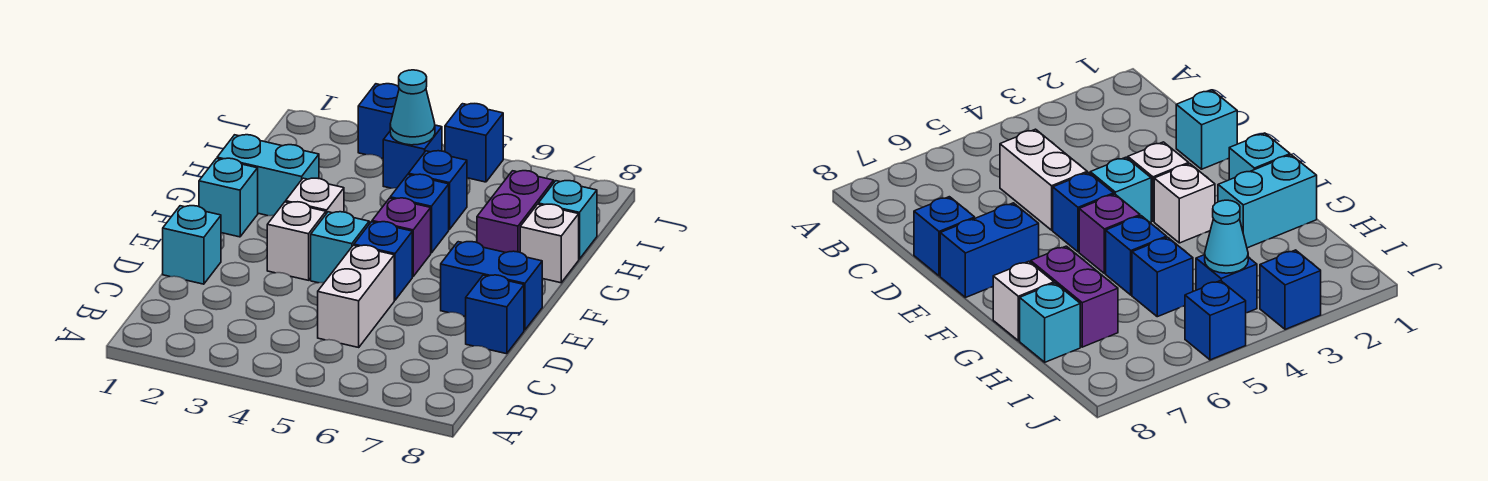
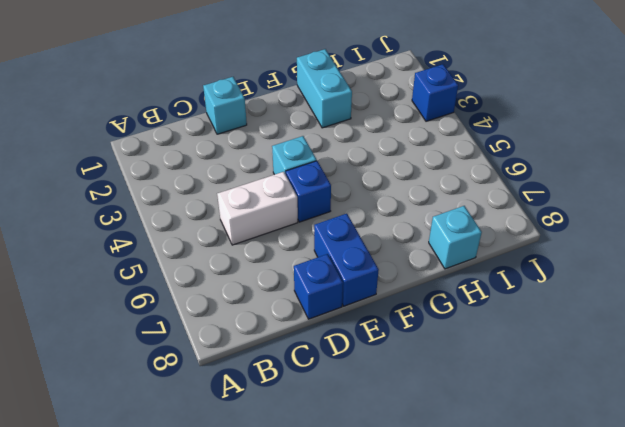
none -> white brick E3 level 1
none -> cyan brick F1 level 1
none -> white brick F3 level 1

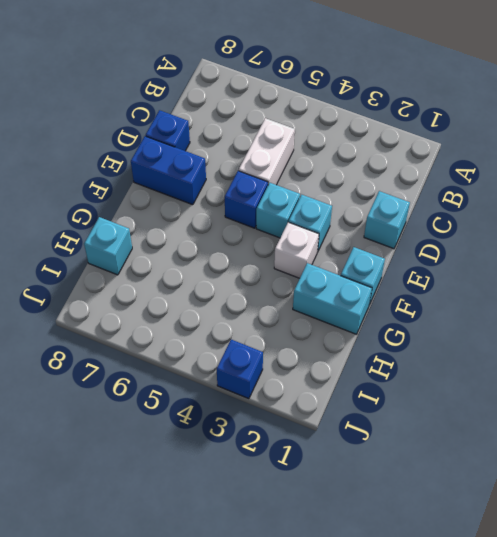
cyan brick E3 level 1 -> white brick E3 level 1
none -> purple brick F5 level 1
none -> blue brick G5 level 1
none -> purple brick G7:H7 level 1

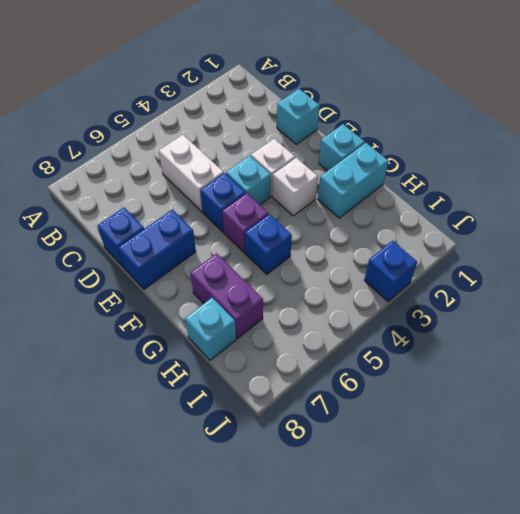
none -> white brick G8 level 1
none -> blue brick H5 level 1
none -> blue brick I4 level 1

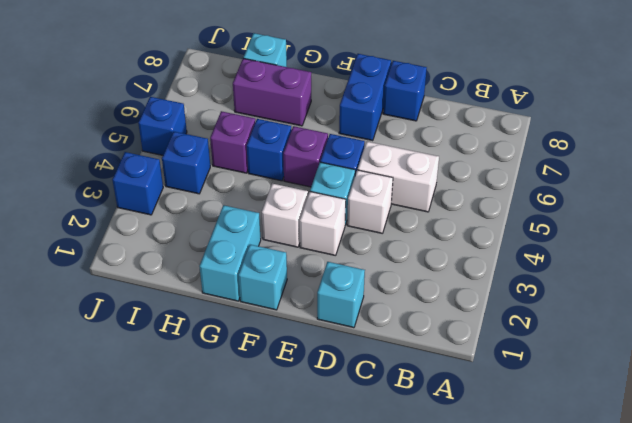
white brick D4 level 1 -> white brick G8 level 1
purple brick H5 level 1 -> blue brick H5 level 1
none -> cyan cone I4 level 2

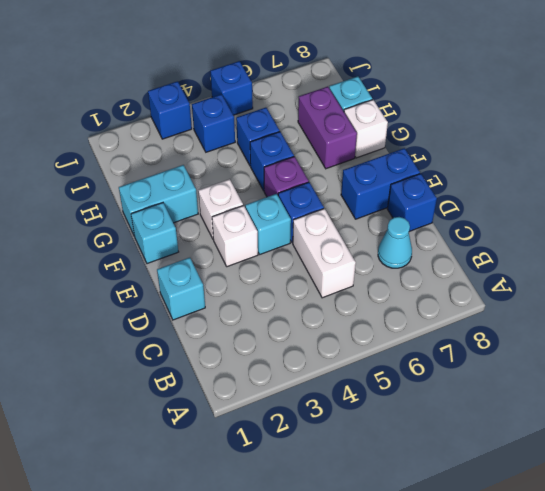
cyan cone C7 level 1 -> cyan cone I4 level 2

